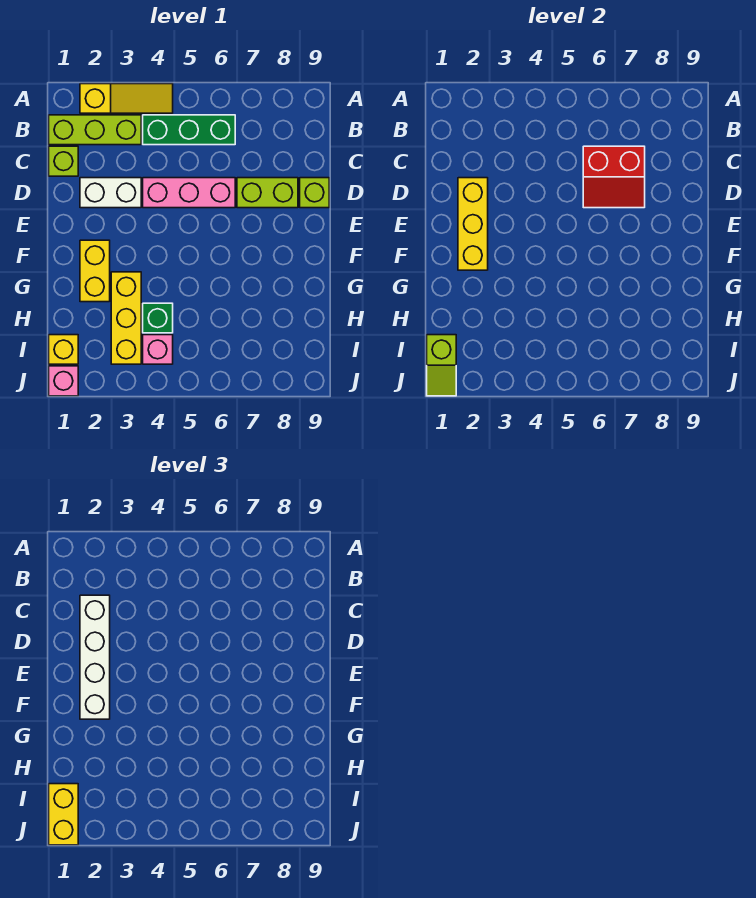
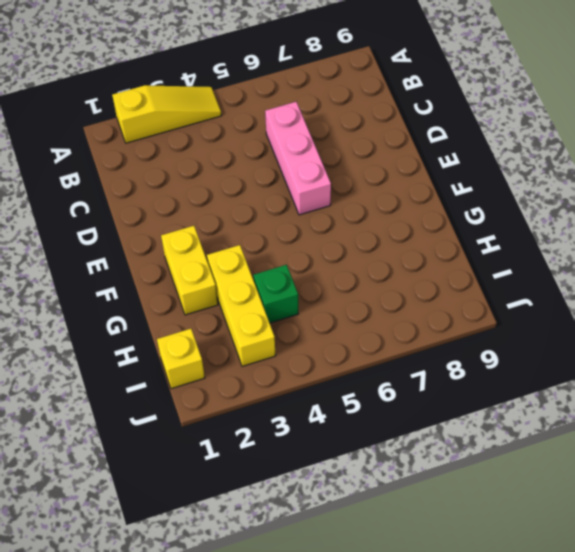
pink brick C6:E6 level 1 -> pink brick D4:D6 level 1
none -> lime brick B1:B3 level 1
none -> green brick B4:B6 level 1
none -> lime brick C1 level 1

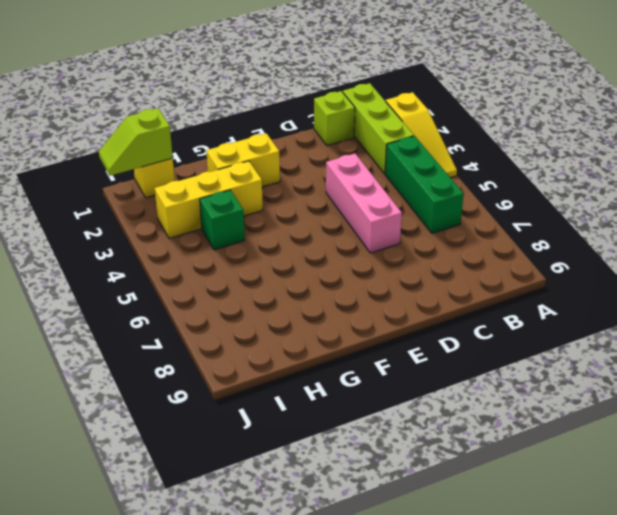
none -> white brick D2:D3 level 1
none -> lime brick D7:D8 level 1
none -> lime brick D9 level 1

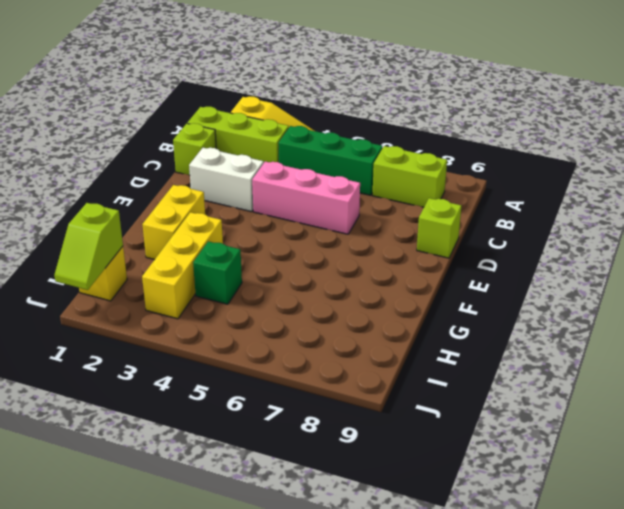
lime brick B7:B8 level 1 -> lime brick D7:D8 level 1
none -> pink brick I4 level 1
none -> pink brick J1 level 1
none -> red slope C6:D7 level 2 top C

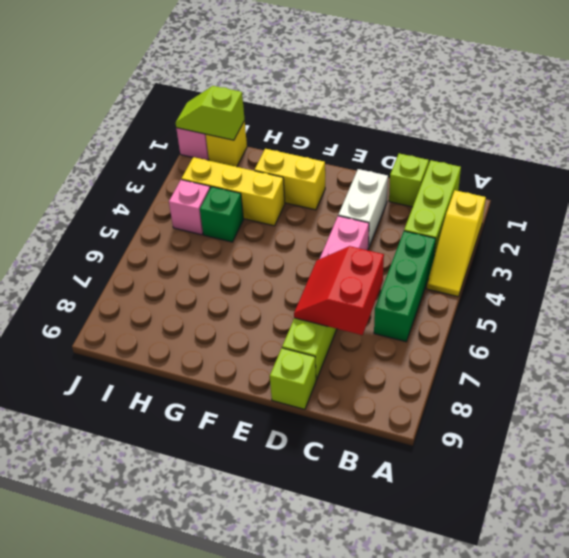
none -> yellow brick D2:F2 level 2
none -> white brick C2:F2 level 3
none -> yellow brick I1:J1 level 3

